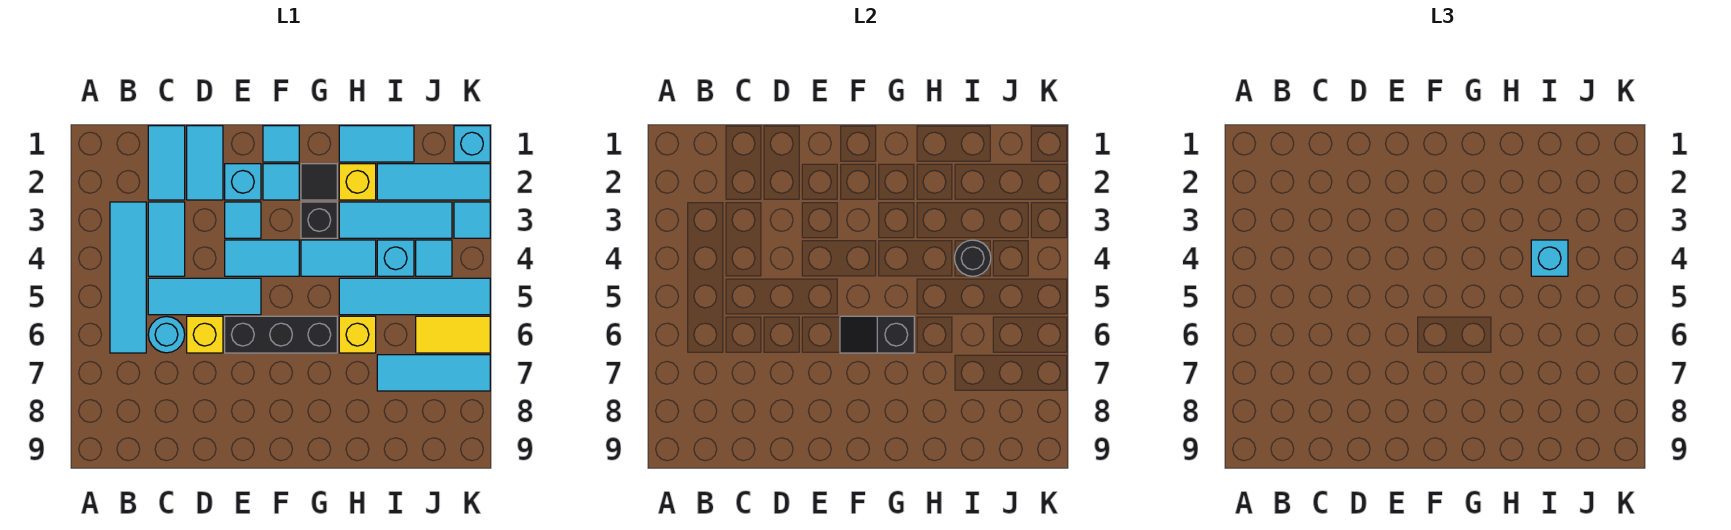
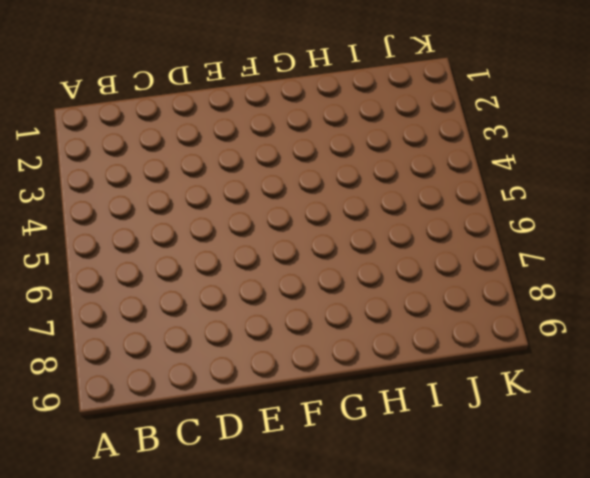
none -> cyan tile B3:B6 level 1
none -> cyan tile C1:C2 level 1
none -> cyan tile C3:C4 level 1
none -> cyan tile C5:E5 level 1

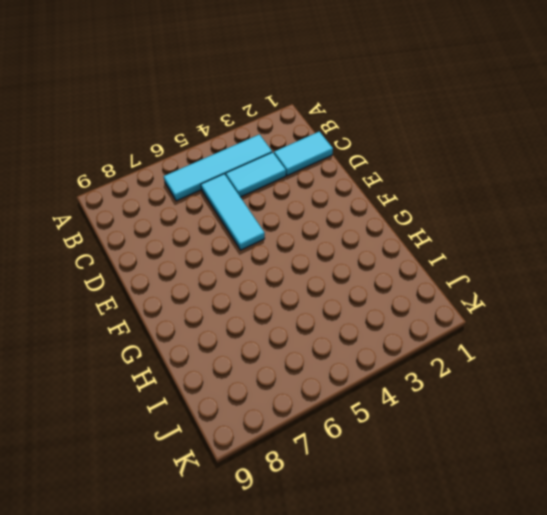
none -> cyan round brick C6 level 1
none -> cyan tile D1:D2 level 1
none -> yellow brick D6 level 1
none -> cyan brick E2 level 1

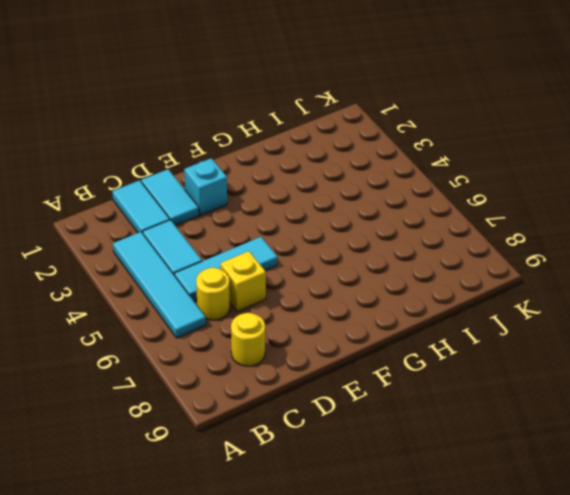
yellow round brick C6 level 1 -> cyan round brick C6 level 1
yellow round brick C8 level 1 -> none
none -> cyan tile E3 level 1
none -> cyan tile E4:F4 level 1
none -> black brick E6:G6 level 1
none -> cyan tile F1 level 1

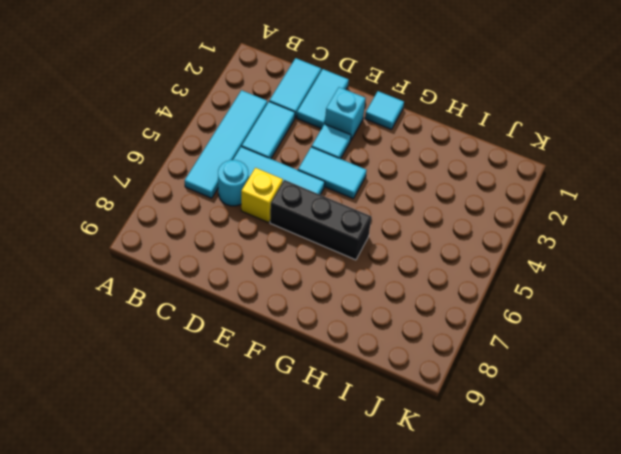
none -> cyan tile F2 level 1
none -> black tile G2 level 1
none -> black brick G3 level 1
none -> cyan tile G4:H4 level 1

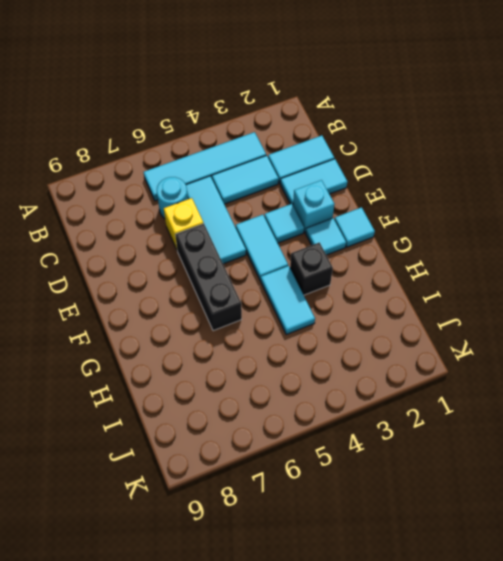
none -> black tile G2 level 1
none -> cyan tile H1:I1 level 1
none -> yellow brick H2 level 1
none -> cyan tile H3:J3 level 1

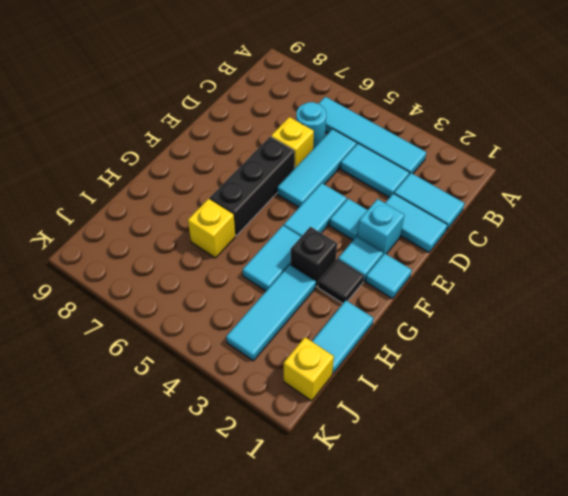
yellow brick J1 level 1 -> yellow brick H2 level 1
none -> cyan tile H5:K5 level 1
none -> cyan tile I2:K2 level 1
none -> cyan brick I4 level 1
none -> cyan tile I7:K7 level 1

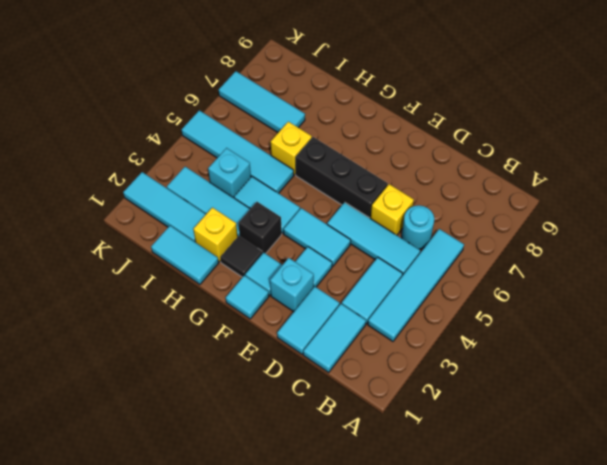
none -> cyan tile J4 level 1
none -> yellow tile J6:K6 level 1
none -> cyan brick K1 level 1
none -> cyan tile K3 level 1

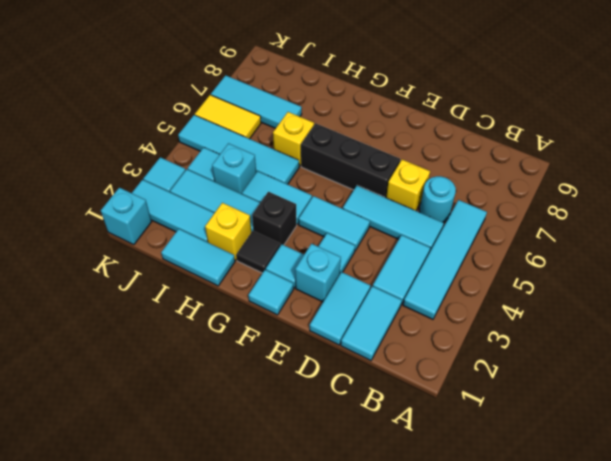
none -> black slope F6:G6 level 2 top G
none -> black round brick I4 level 2
none -> cyan brick I4 level 3

